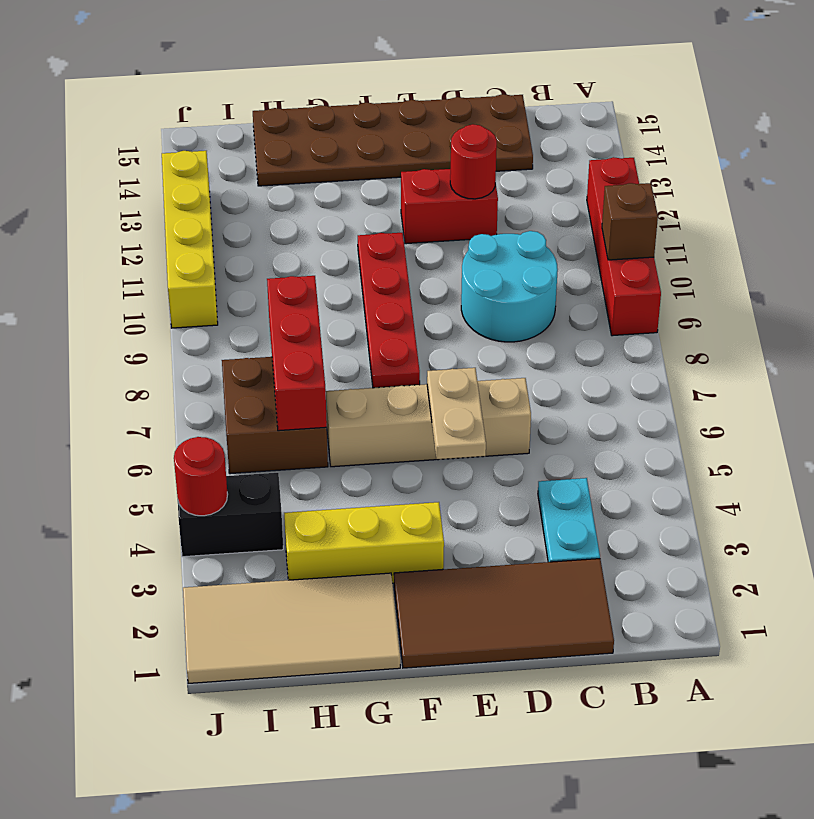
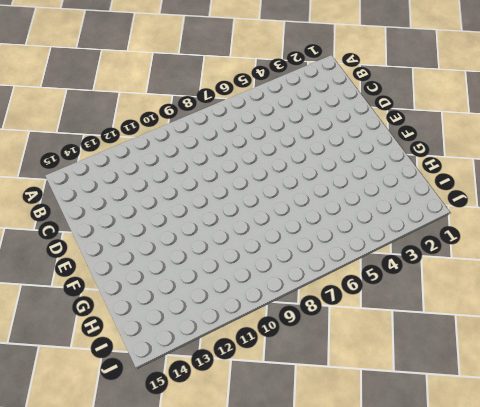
none -> red brick A9:A12 level 1
none -> brown tile C1:F2 level 1
none -> cyan plate C3:C4 level 1

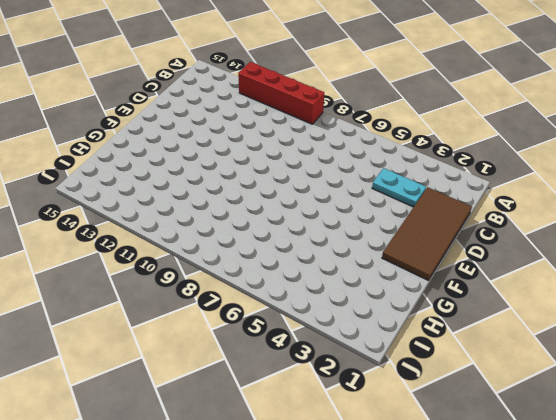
none -> cyan round brick C9:D10 level 1
none -> brown plate C14:H15 level 1
none -> tan brick D6:G6 level 1

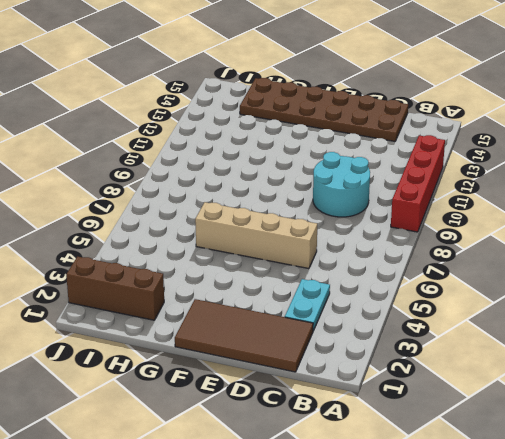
brown brick H2:J2 level 1 -> tan tile G1:J2 level 1
none -> red brick D12:E12 level 1
none -> yellow brick F3:H3 level 1
none -> red plate F8:F11 level 1

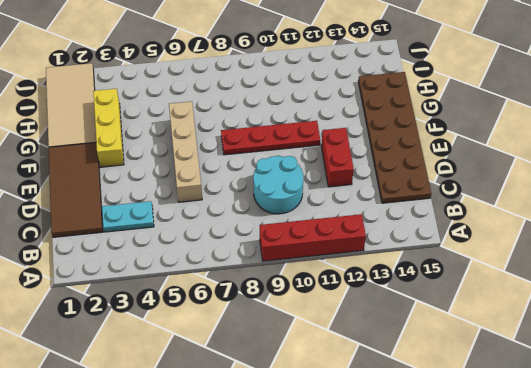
none -> brown brick H6:I7 level 1
none -> black brick I4:J4 level 1
none -> yellow brick J10:J13 level 1

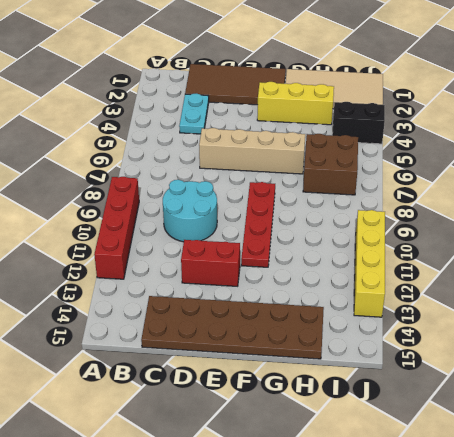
none -> brown brick A10 level 2
none -> red round brick D12 level 2
none -> tan plate E5:E6 level 2

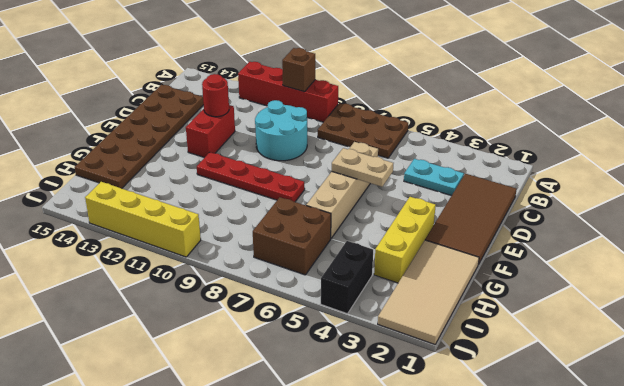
brown plate A6:B8 level 1 -> none
none -> red brick H6:H8 level 2
none -> red round brick J4 level 2

